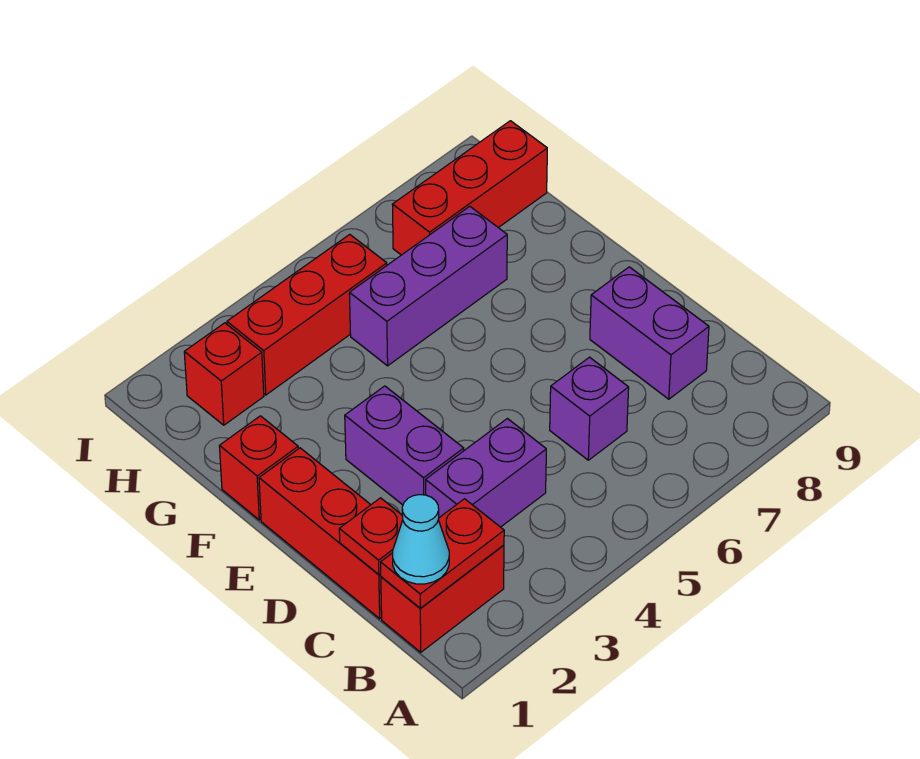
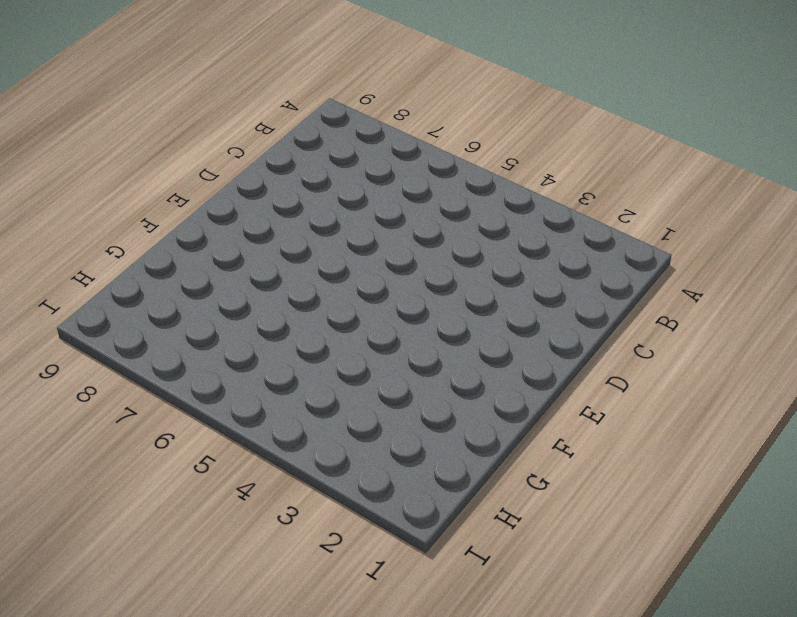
none -> red brick B1:B2 level 1
none -> red brick C1:E1 level 1
none -> purple brick C3:C4 level 1

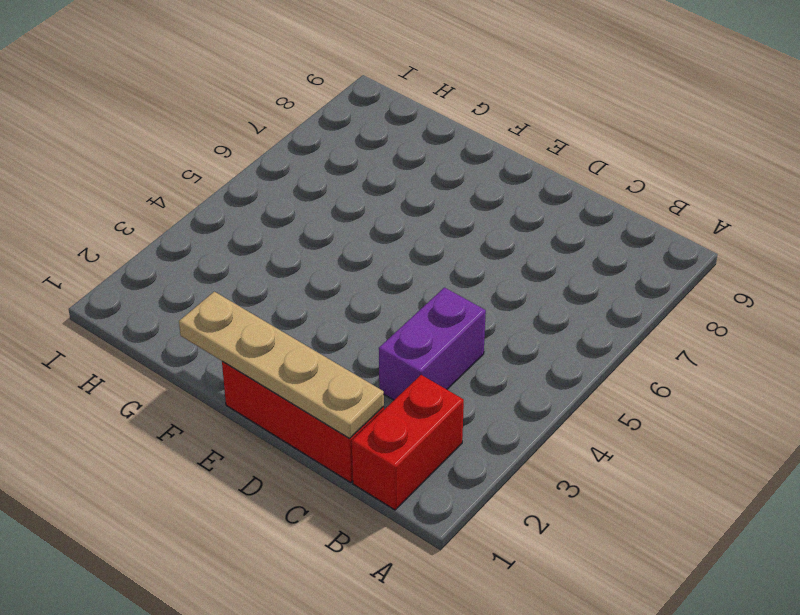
tan plate C1:F1 level 2 -> red plate C1 level 2
none -> purple brick C6 level 1
none -> purple brick C8:D8 level 1
none -> purple brick D3:E3 level 1

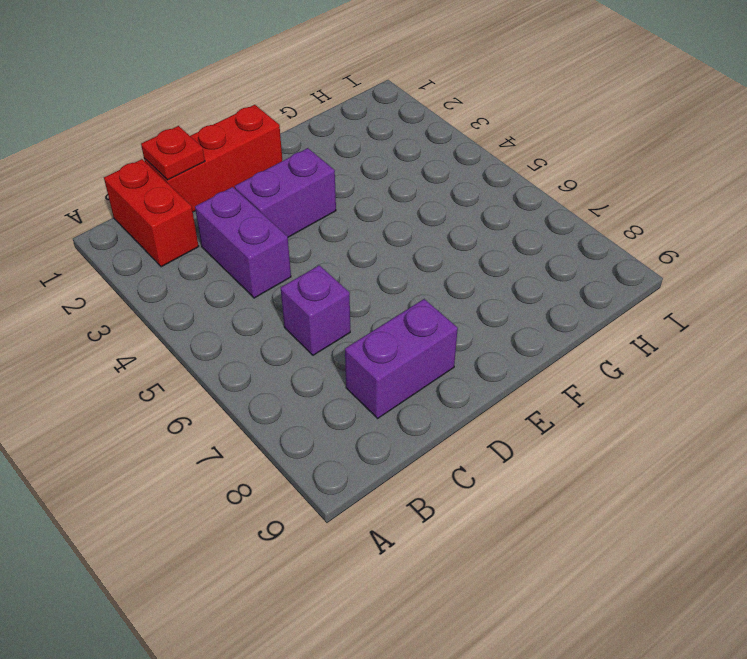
none -> red brick F1 level 1
none -> purple brick G5:G7 level 1
none -> red brick H2 level 1

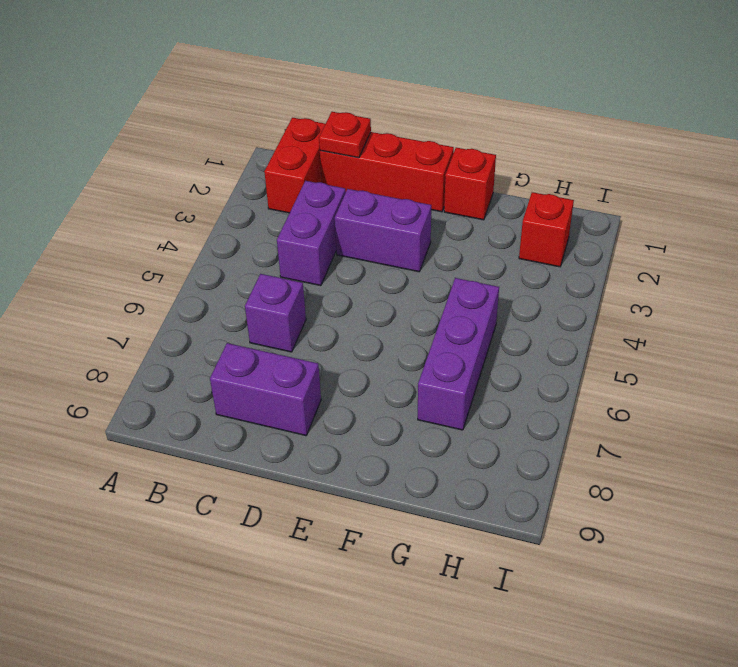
none -> red brick H3:H5 level 1
none -> red brick H7:H9 level 1
none -> red plate B1:B2 level 2

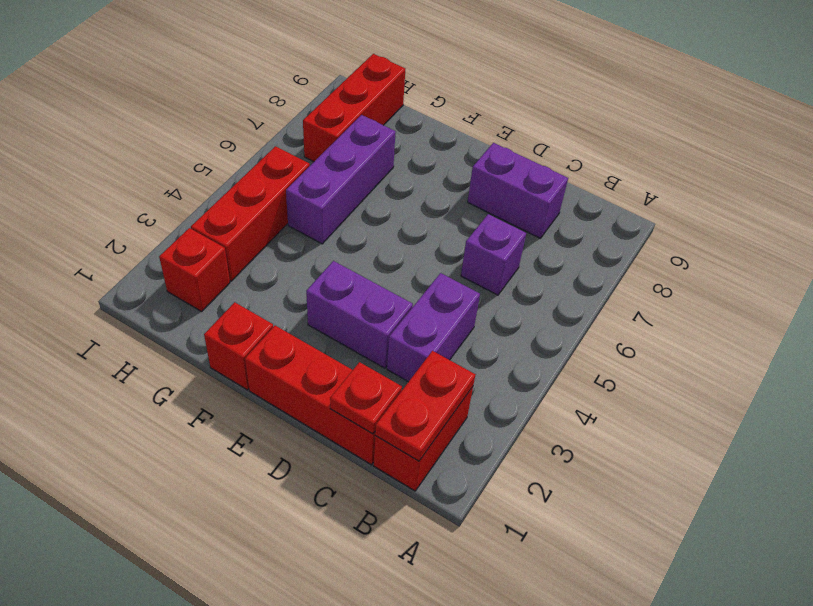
none -> cyan cone B1 level 3

